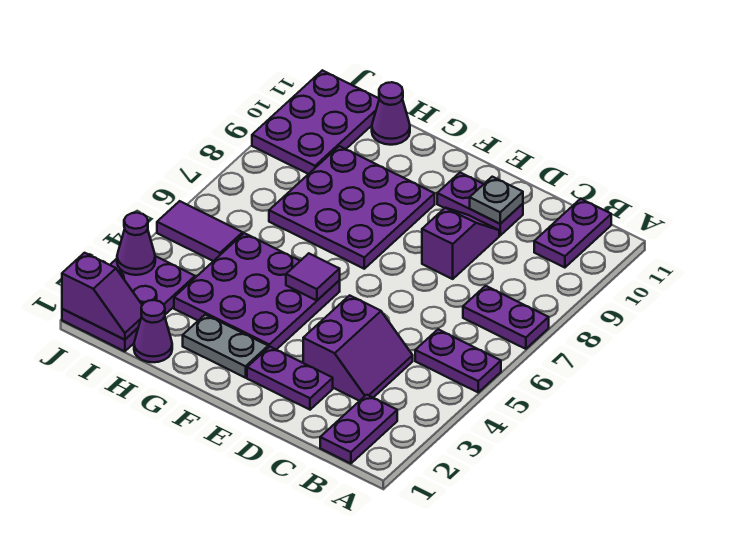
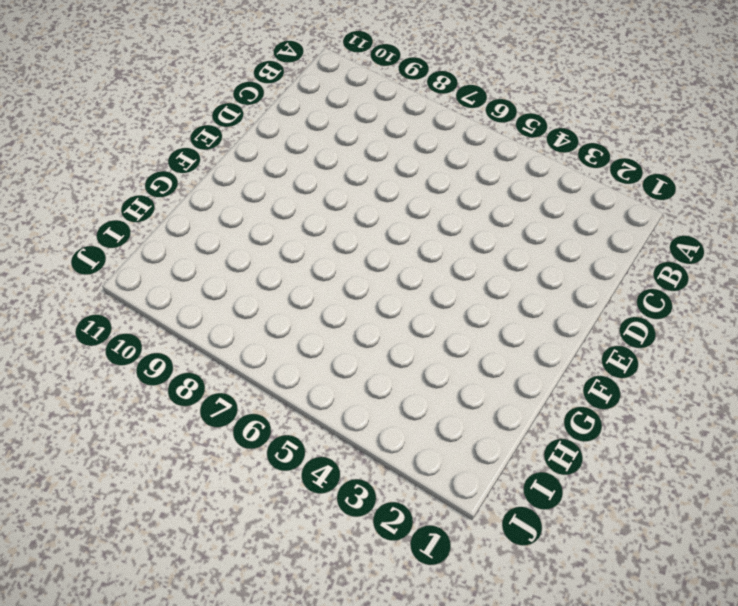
none -> purple plate A5:B5 level 1
none -> purple plate A7:B7 level 1
none -> purple plate B1:B2 level 1

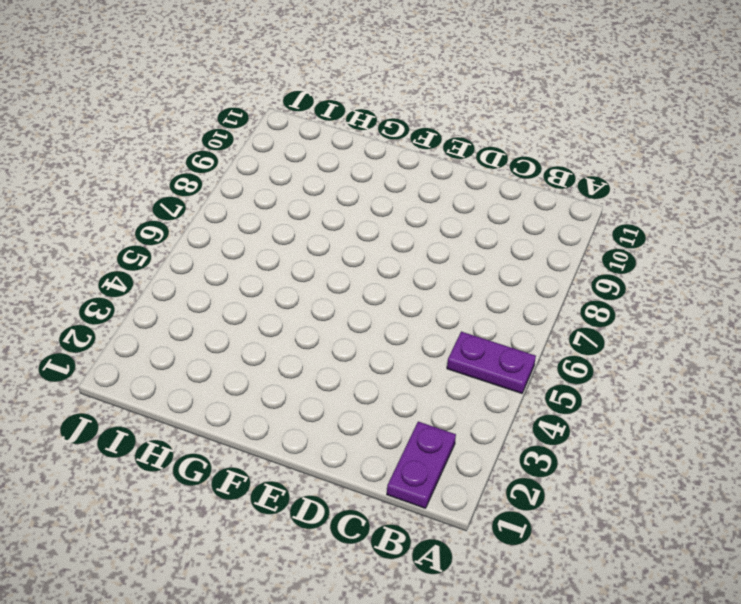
none -> purple plate A7:B7 level 1
none -> purple plate B10:B11 level 1
none -> purple slope C3:D4 level 1 top D

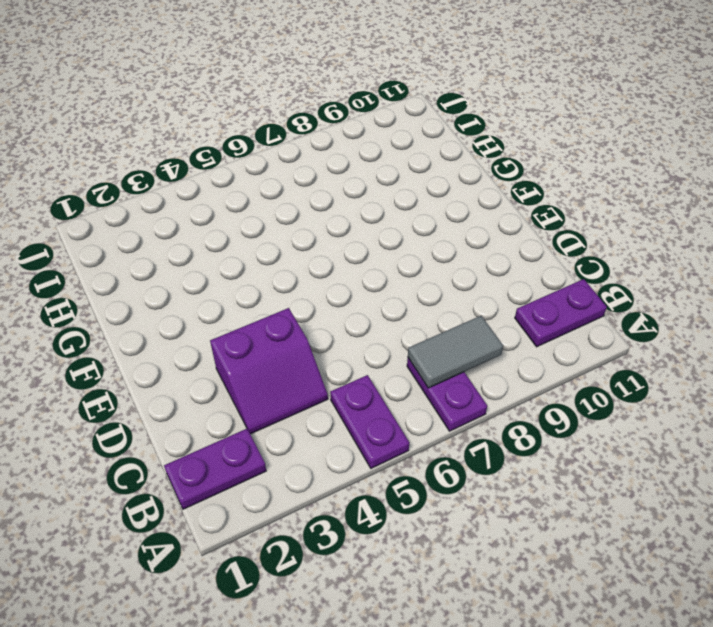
grey tile B7:B8 level 2 -> none
none -> purple plate D2:E2 level 1
none -> purple slope D8:D9 level 1 top 8
none -> purple plate D10:E10 level 1

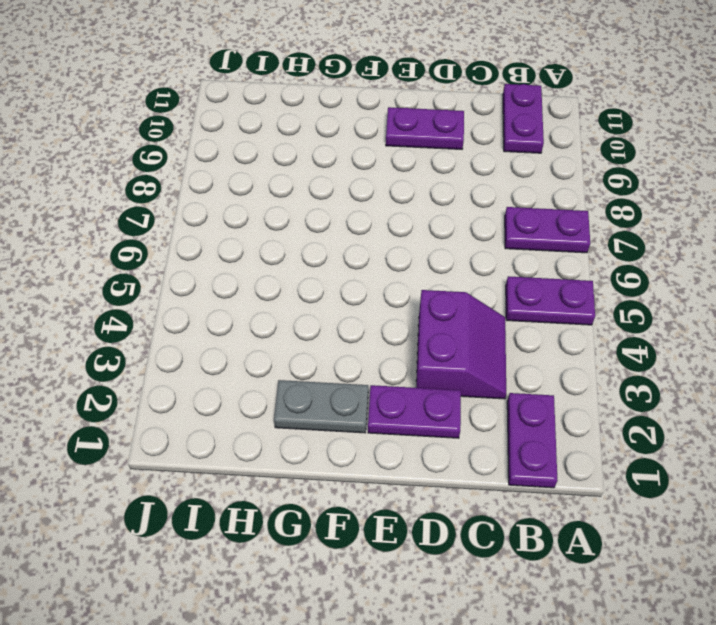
none -> purple slope D8:D9 level 1 top 8
none -> purple plate F3:H5 level 1
none -> purple plate F7:H9 level 1

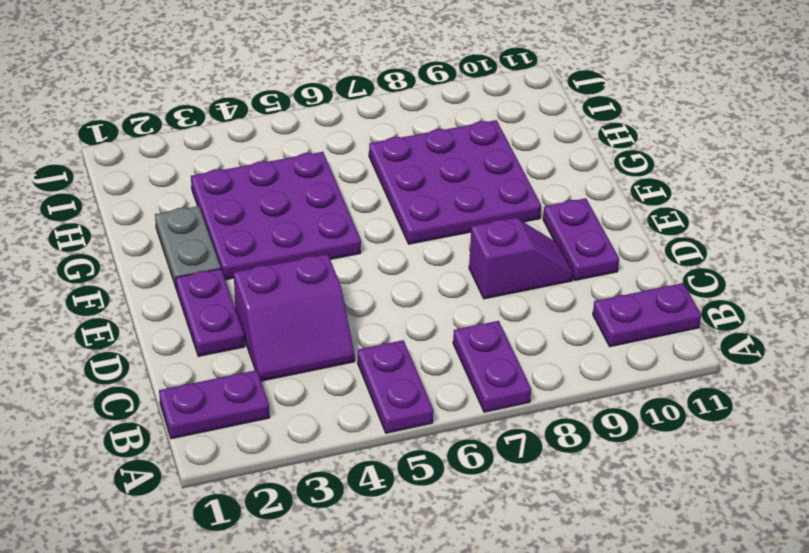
none -> purple cone H1 level 1
none -> purple cone H11 level 1
none -> purple plate I1:J3 level 1

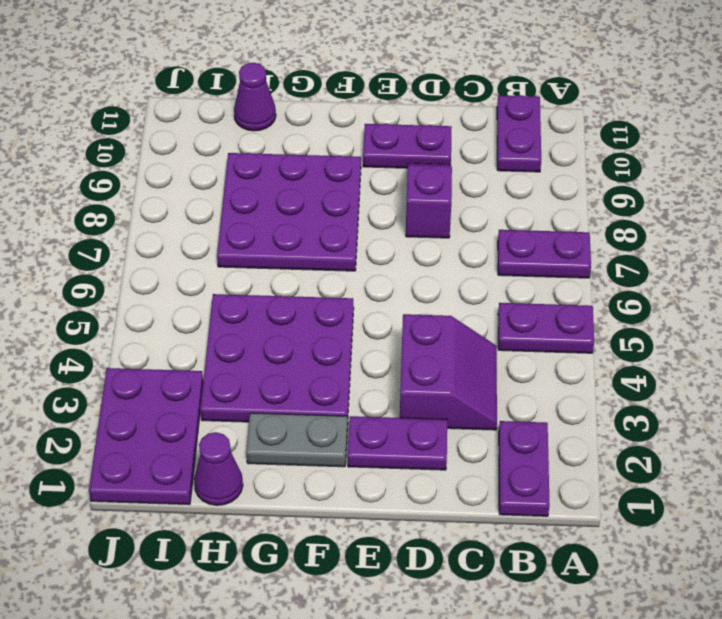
none -> purple tile I5:J5 level 1
none -> purple plate I9:J11 level 1
none -> grey plate D10 level 2

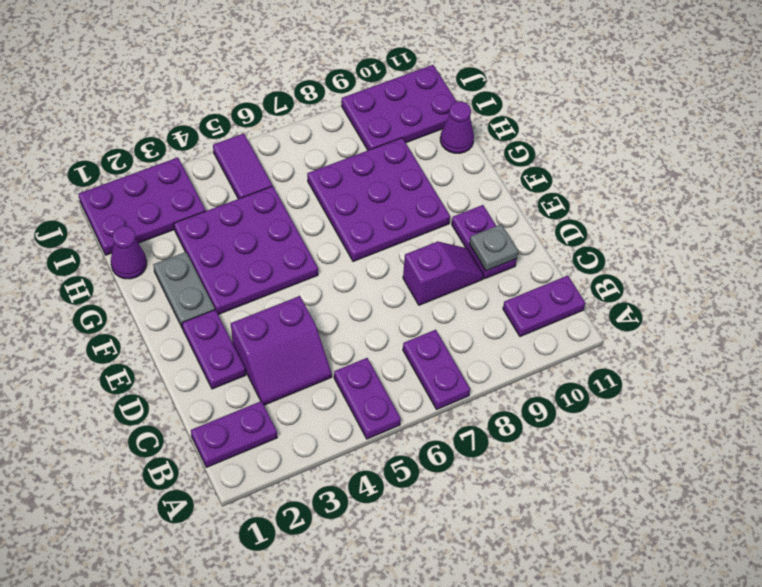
none -> purple tile F5 level 2
none -> purple slope I1:J1 level 2 top J
none -> purple cone J3 level 2

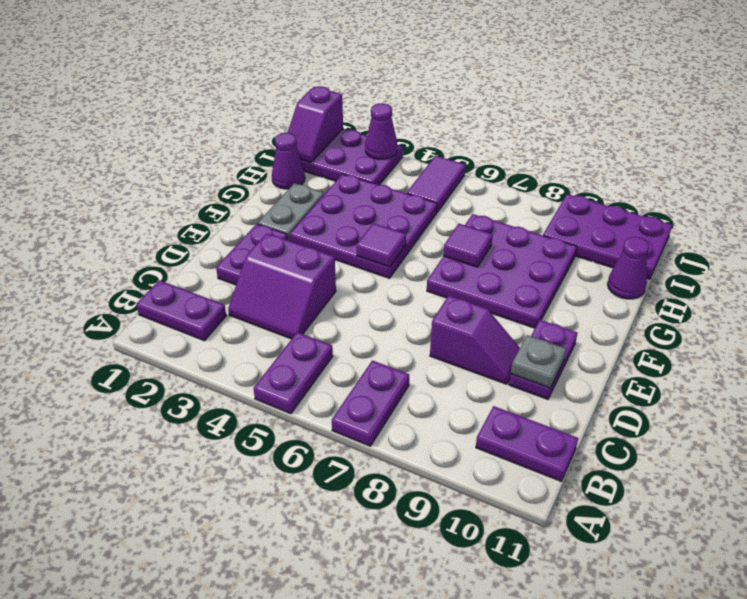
purple tile G7 level 2 -> none

